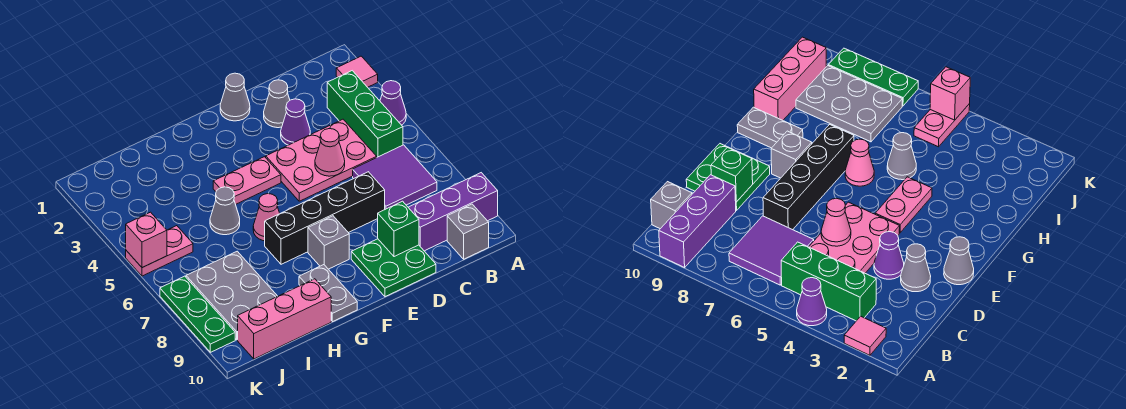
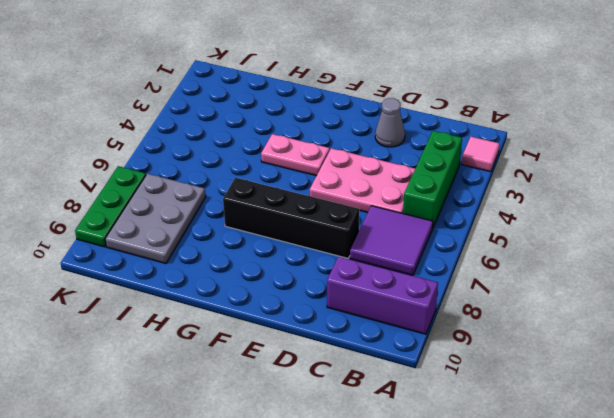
none -> purple cone A4 level 1
none -> grey brick B10 level 1
none -> purple cone D3 level 1

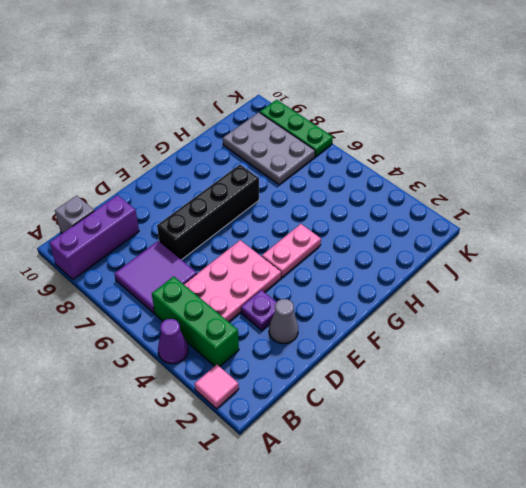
purple plate D3 level 1 -> purple cone D3 level 1
none -> green plate D9:E10 level 1
none -> grey cone E1 level 1
none -> grey brick F8 level 1

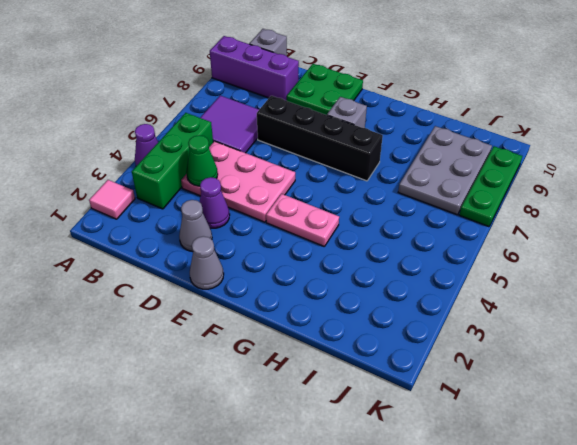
green cone C4 level 2 -> none
none -> pink cone G6 level 1
none -> grey plate G9:G10 level 1
none -> grey cone H5 level 1

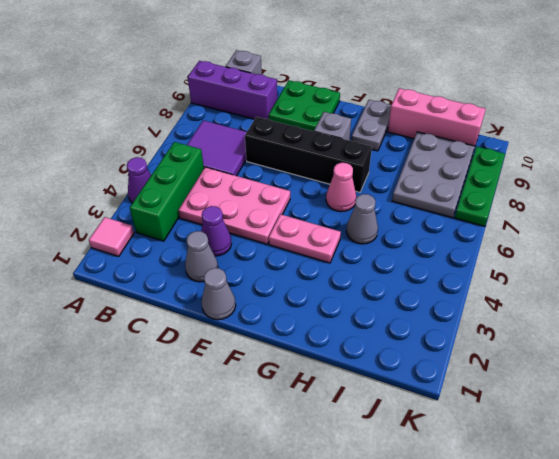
none -> pink plate J5:K5 level 1
none -> pink cone D5 level 2
none -> green brick D9 level 2

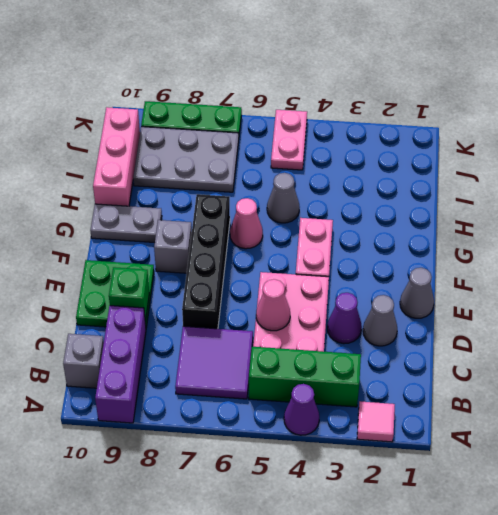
none -> pink brick K5 level 2

